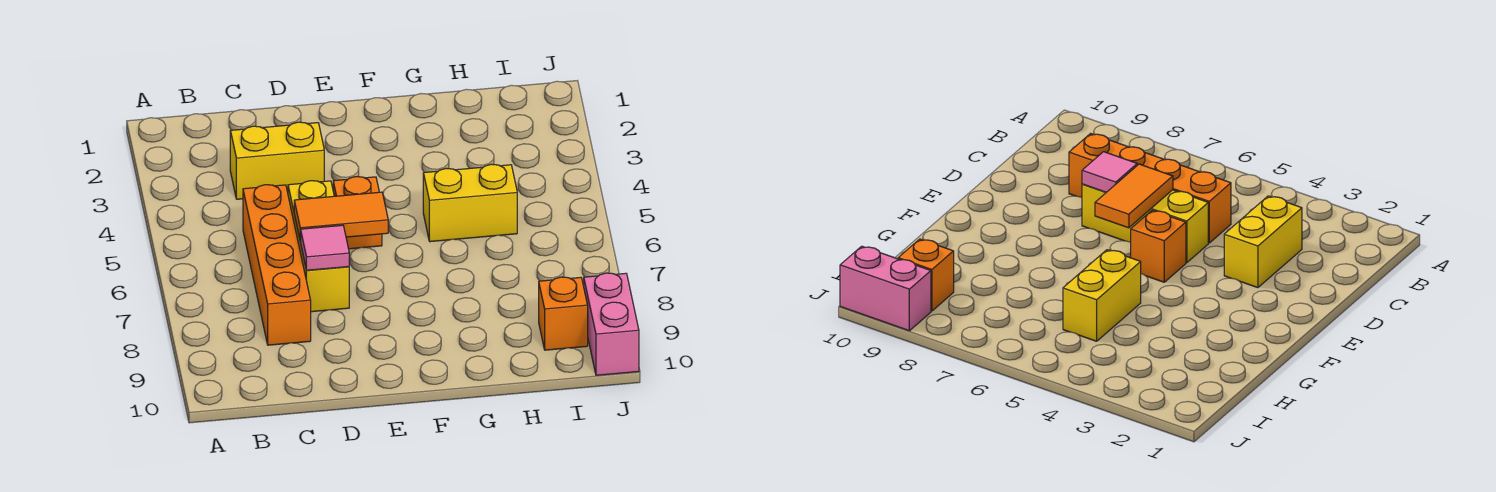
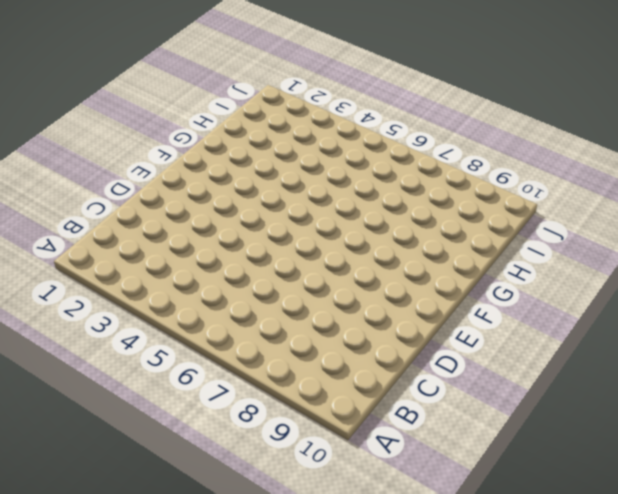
none -> yellow brick C3:D3 level 1
none -> orange brick C5:C8 level 1

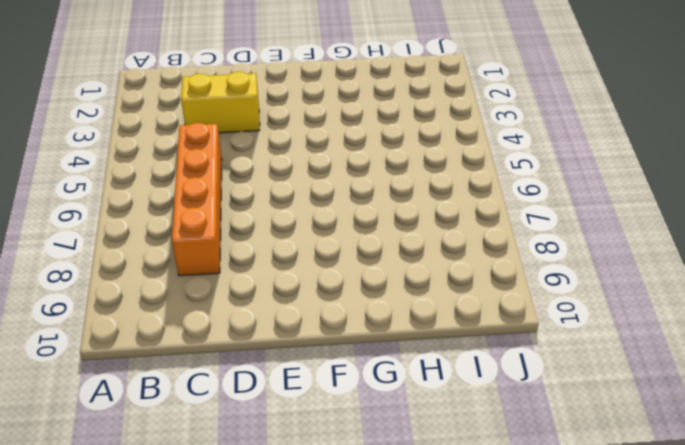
none -> yellow brick D5:D7 level 1
none -> orange brick E5 level 1

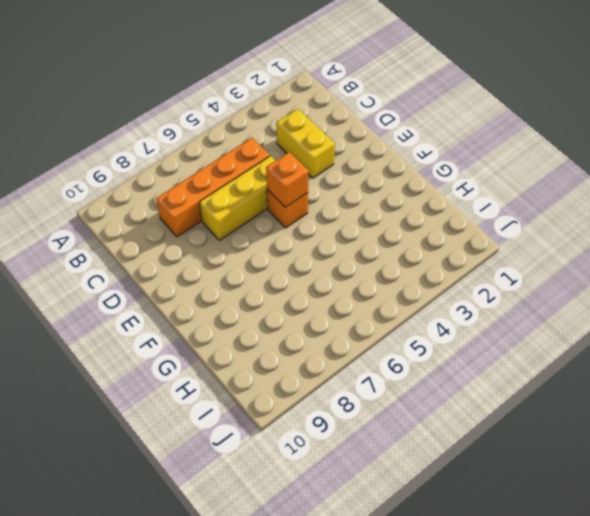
orange brick E5 level 2 -> orange brick I9 level 1
none -> yellow brick G5:H5 level 1
none -> pink brick J9:J10 level 1

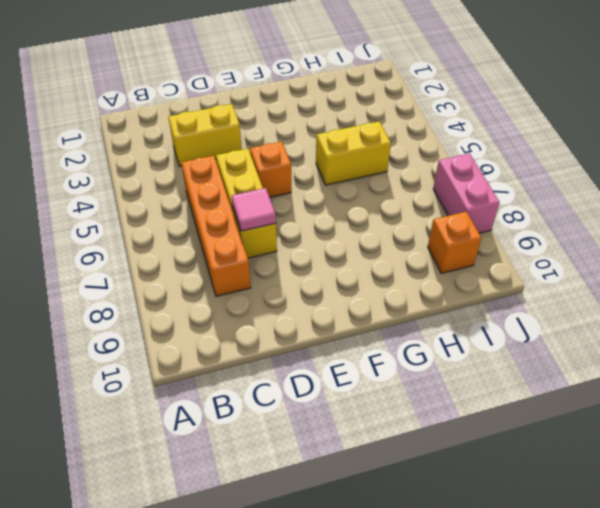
pink brick J7:J8 level 1 -> pink brick J9:J10 level 1
none -> orange tile D6:E6 level 2

